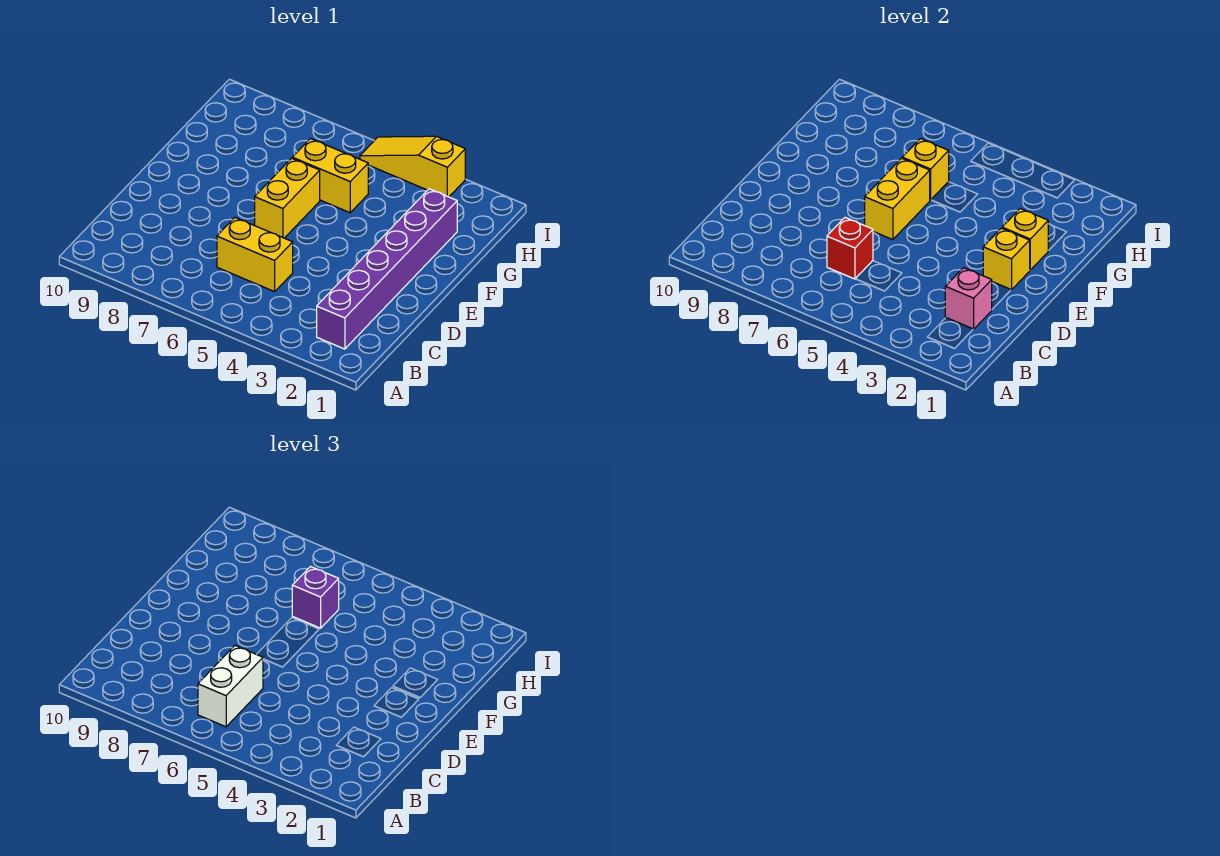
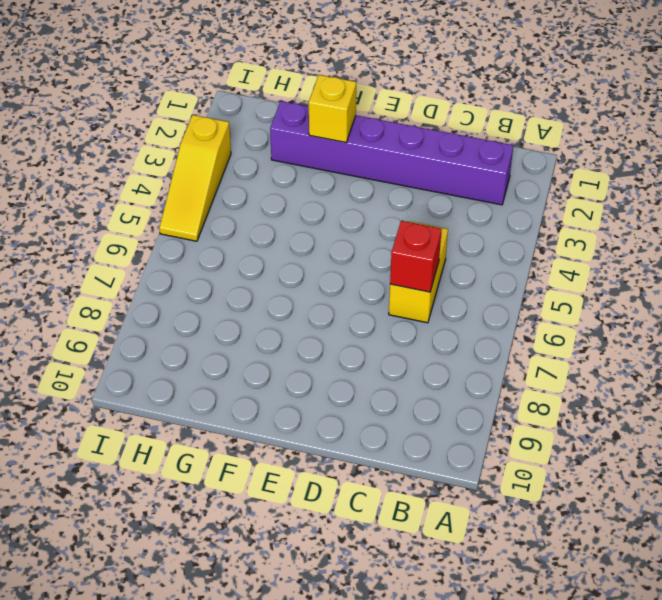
none -> yellow brick E6:F6 level 1
none -> yellow brick G5:G6 level 1
none -> pink brick C2 level 2

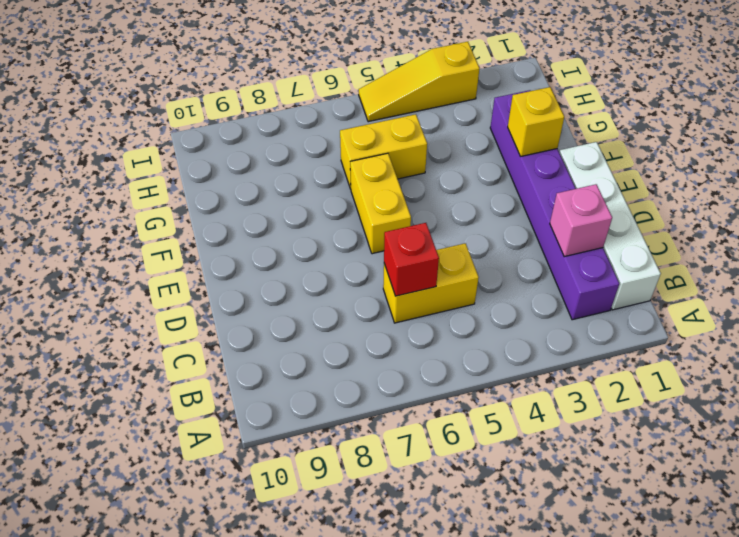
white brick B1:E1 level 1 -> none
none -> yellow brick E2 level 2
none -> yellow brick E6:F6 level 2
none -> yellow brick G6 level 2

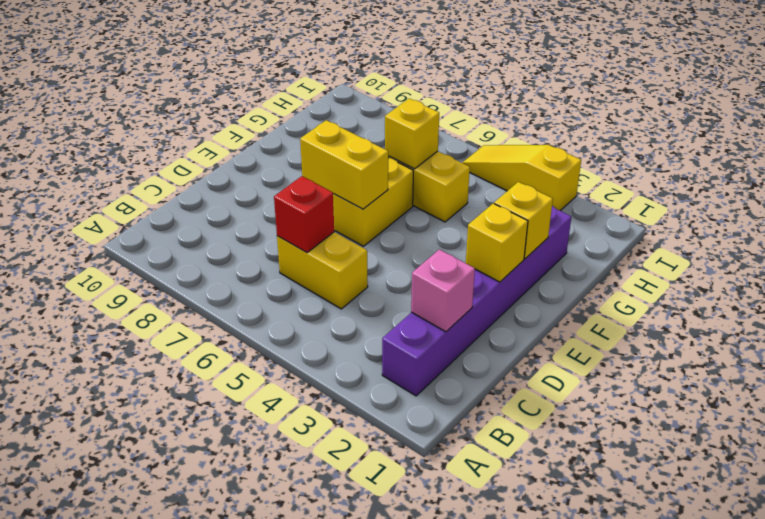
yellow brick E6:E7 level 2 -> yellow brick E6:F6 level 2
none -> white brick B6:C6 level 3
none -> purple brick G6 level 3

